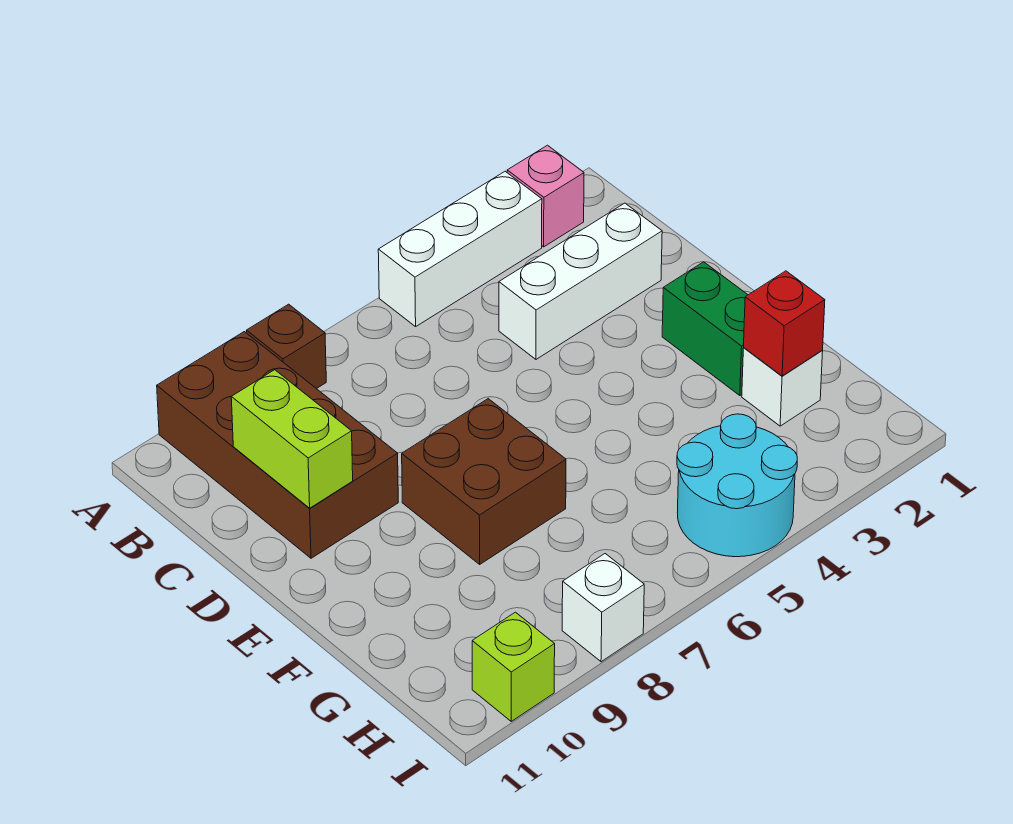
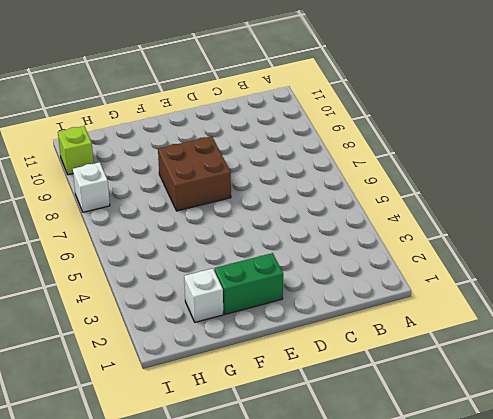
none -> pink brick A2 level 1
none -> white brick A3:A5 level 1
none -> brown brick A8 level 1

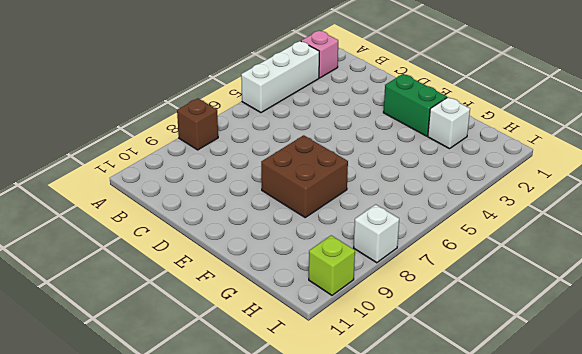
none -> brown brick A9:D10 level 1
none -> white brick C2:C4 level 1
none -> cyan round brick H4:I5 level 1

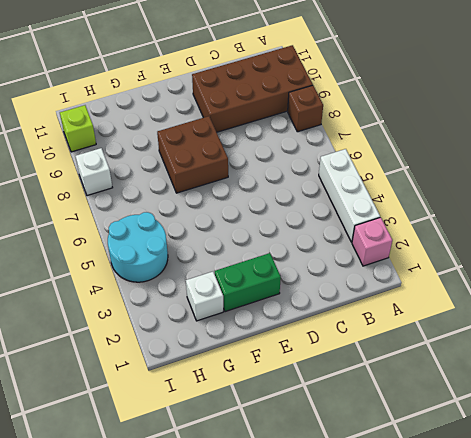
none -> white brick C2:C4 level 1
none -> lime brick C10:D10 level 2
none -> red brick G2 level 2

